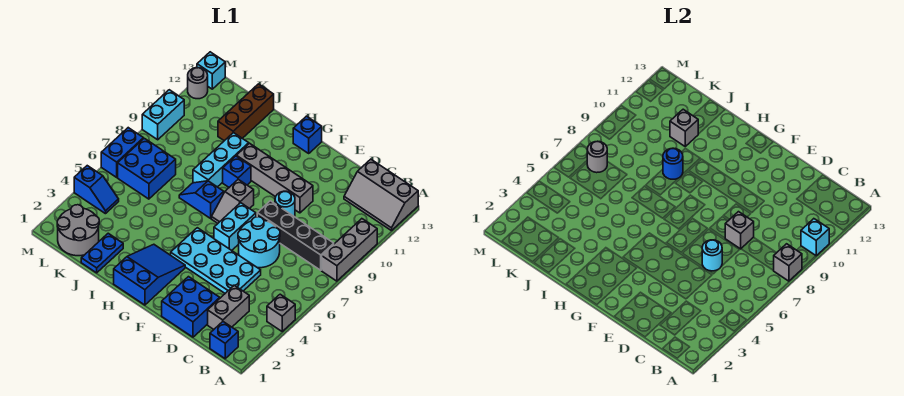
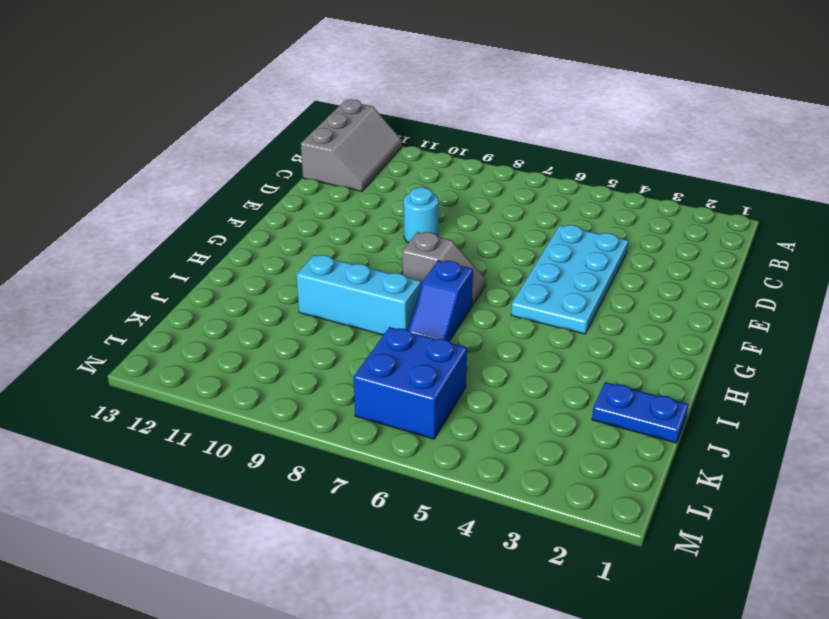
none -> grey brick A4 level 1
none -> grey brick A8:A10 level 1
none -> blue brick B1 level 1
none -> black brick B8:E8 level 1

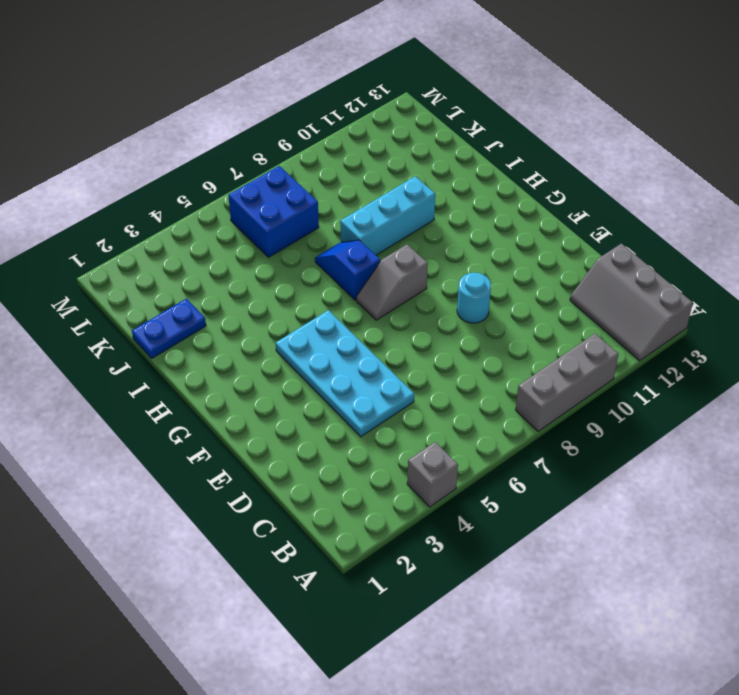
none -> blue brick B1 level 1
none -> black brick B8:E8 level 1
none -> grey brick C2:C3 level 1
none -> blue brick D1:E2 level 1

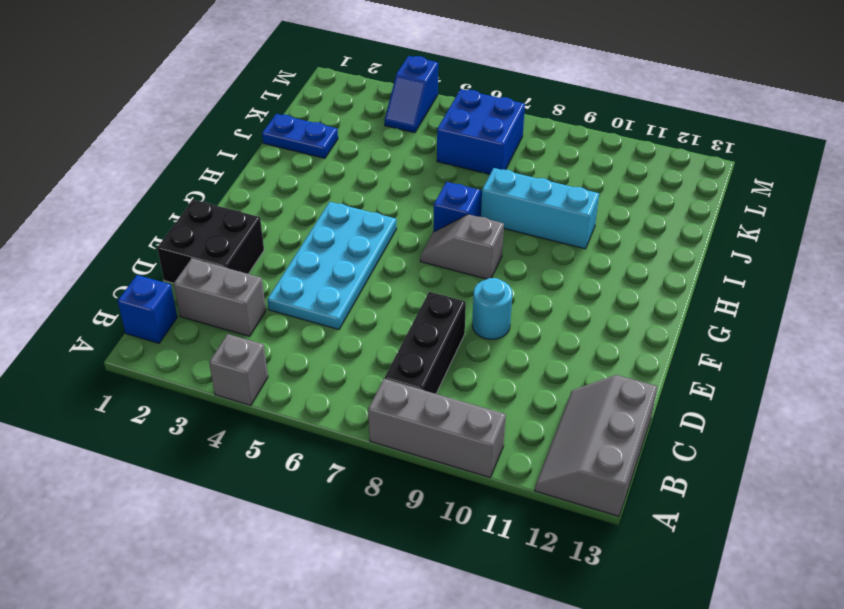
black brick B8:D8 level 1 -> black brick B8:E8 level 1
black brick D1:E2 level 1 -> blue brick D1:E2 level 1
none -> cyan round brick D6:E7 level 1
none -> grey brick E10:H10 level 1
none -> cyan brick F6:F7 level 1
none -> blue slope G1:H3 level 1 top 1

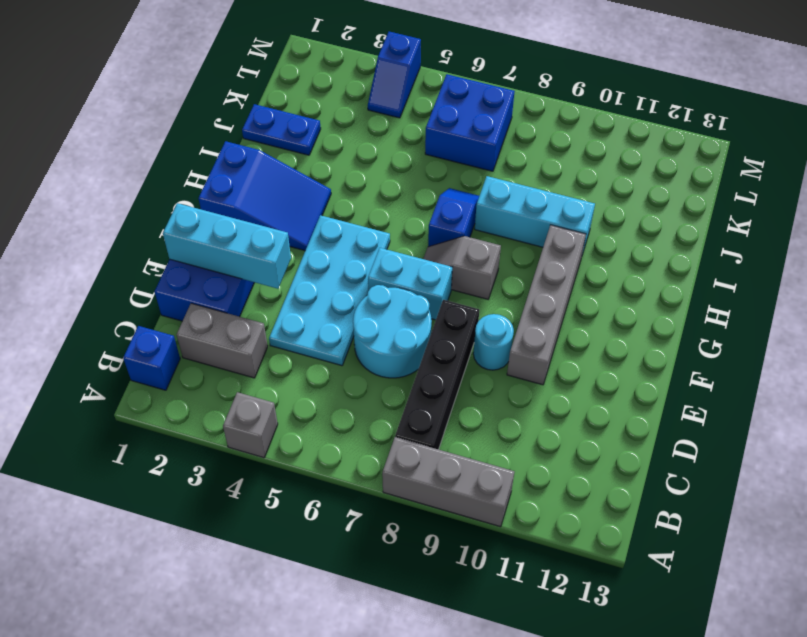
cyan brick E1:E3 level 2 -> none
none -> grey slope A12:C13 level 1 top 13
none -> blue brick G13 level 1
none -> blue brick H9 level 1
none -> brown brick J11:J13 level 1

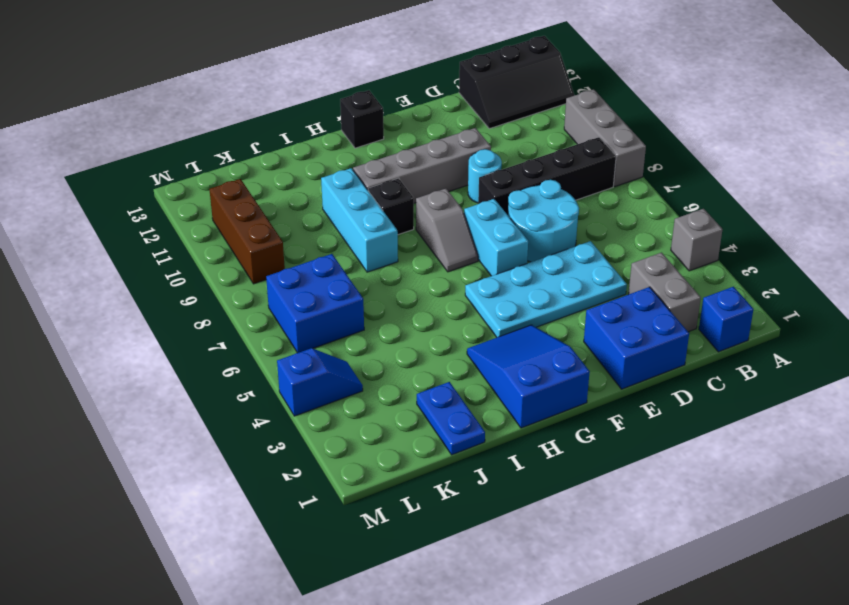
black slope A12:C13 level 1 top 13 -> grey slope A12:C13 level 1 top 13
black brick G13 level 1 -> blue brick G13 level 1
black brick H9 level 1 -> blue brick H9 level 1
brown brick L9:L11 level 1 -> brown brick J11:J13 level 1
none -> blue slope H7:I7 level 1 top H
none -> grey round brick K1:L2 level 1
none -> blue brick M6:M7 level 1
none -> cyan brick M9:M10 level 1

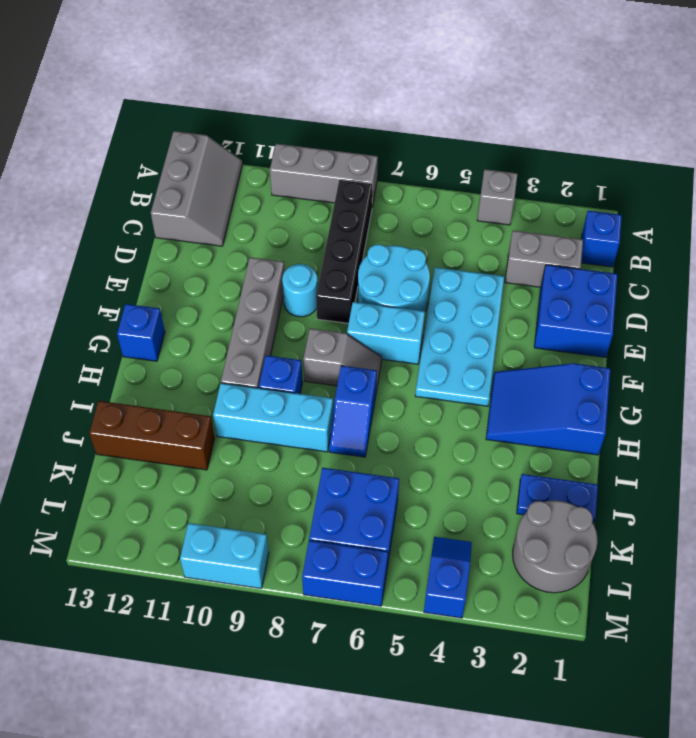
none -> grey round brick M12 level 1
none -> cyan brick M13 level 1
none -> grey brick A8 level 2
none -> cyan brick A10 level 2

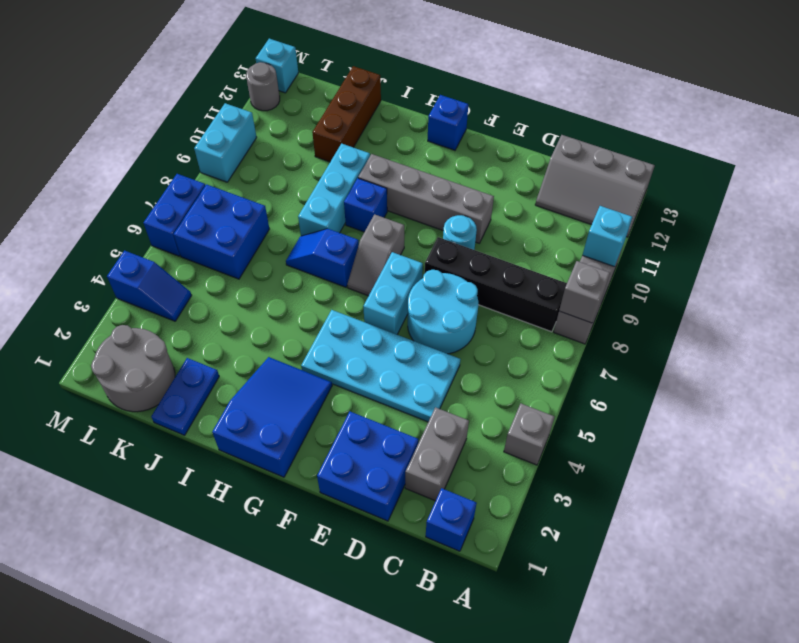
none -> cyan round brick D6 level 2
none -> grey brick D8 level 2
none -> blue round brick I9 level 2
none -> grey brick J11 level 2

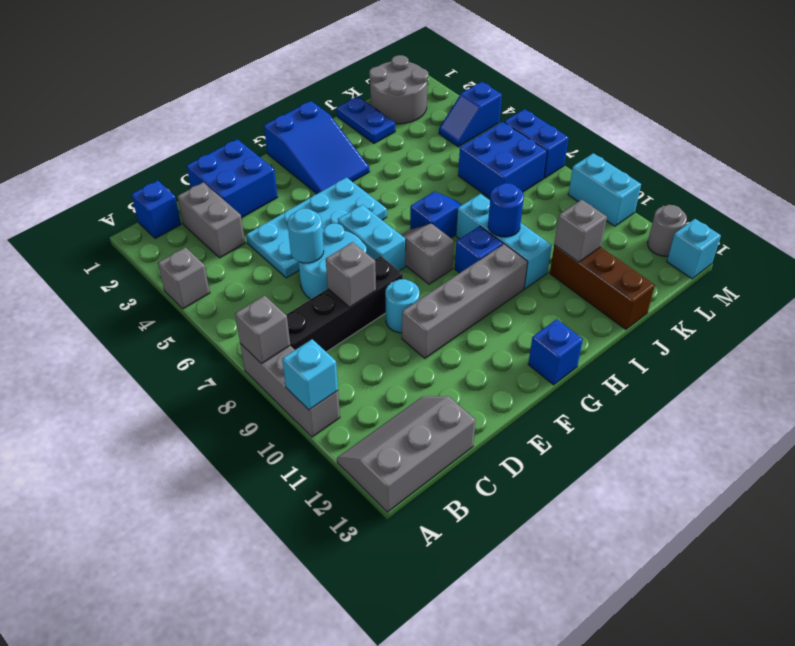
none -> grey round brick L7 level 2

